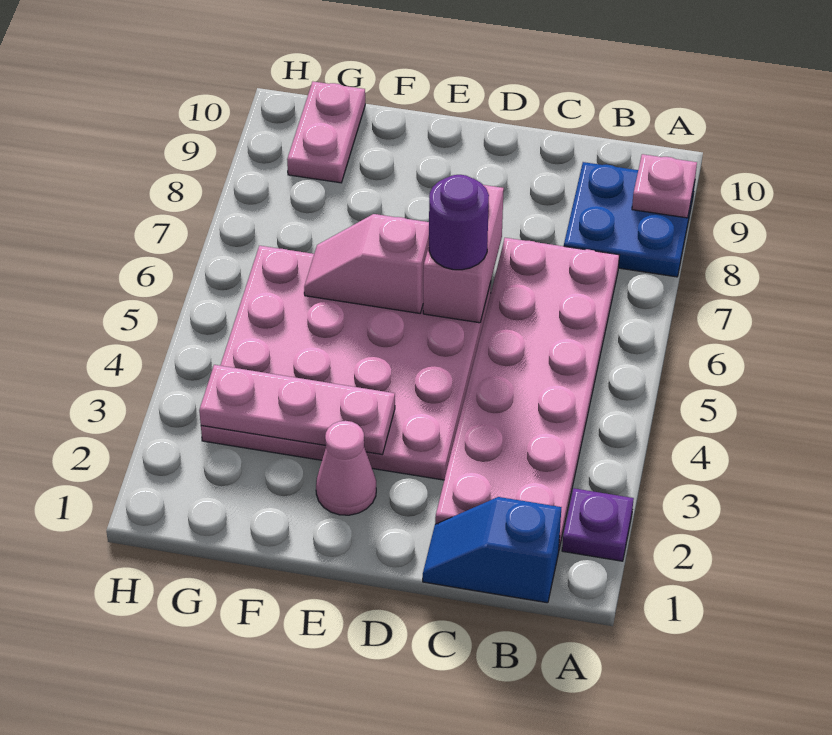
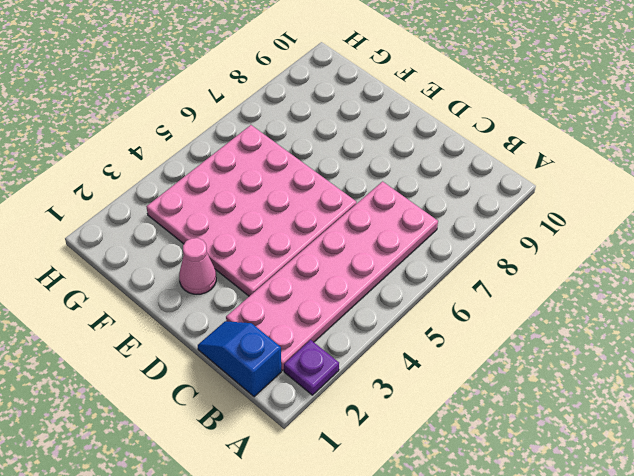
none -> blue plate A8:B9 level 1
none -> pink plate G9:G10 level 1
none -> pink plate A9 level 2

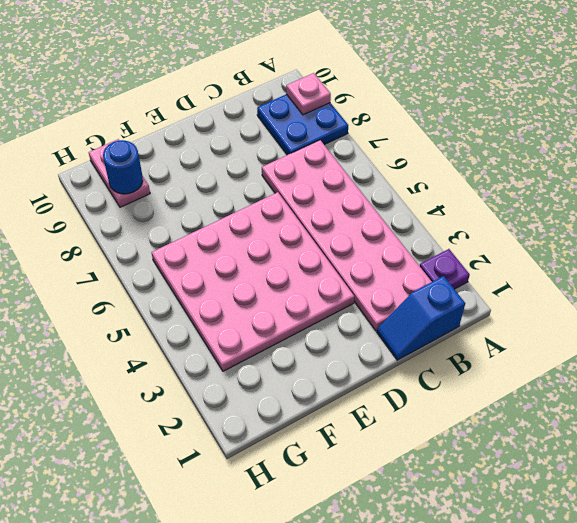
blue round brick G9 level 2 -> none
none -> pink cone E2 level 1
none -> pink brick D6:D7 level 2
none -> pink plate E3:G3 level 2

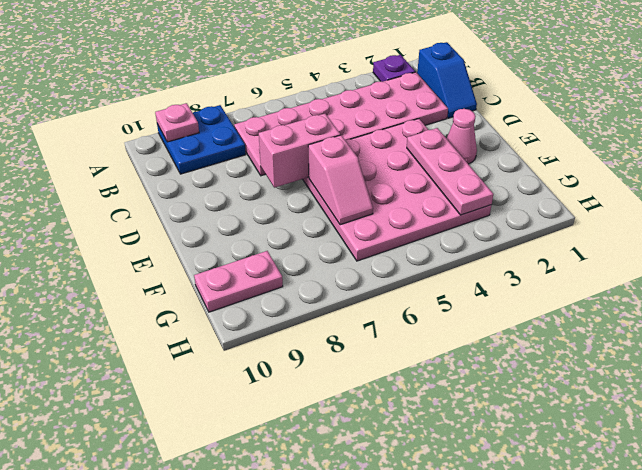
none -> purple round brick D6 level 3

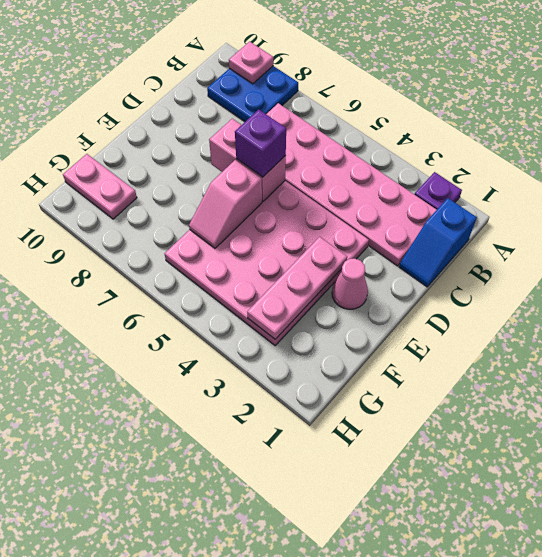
purple brick D6 level 3 -> purple round brick D6 level 3

